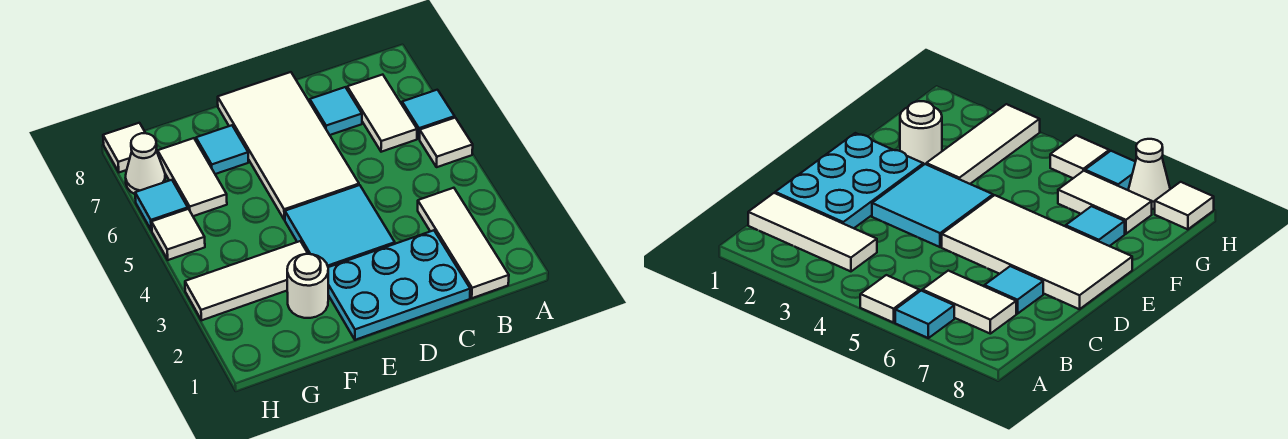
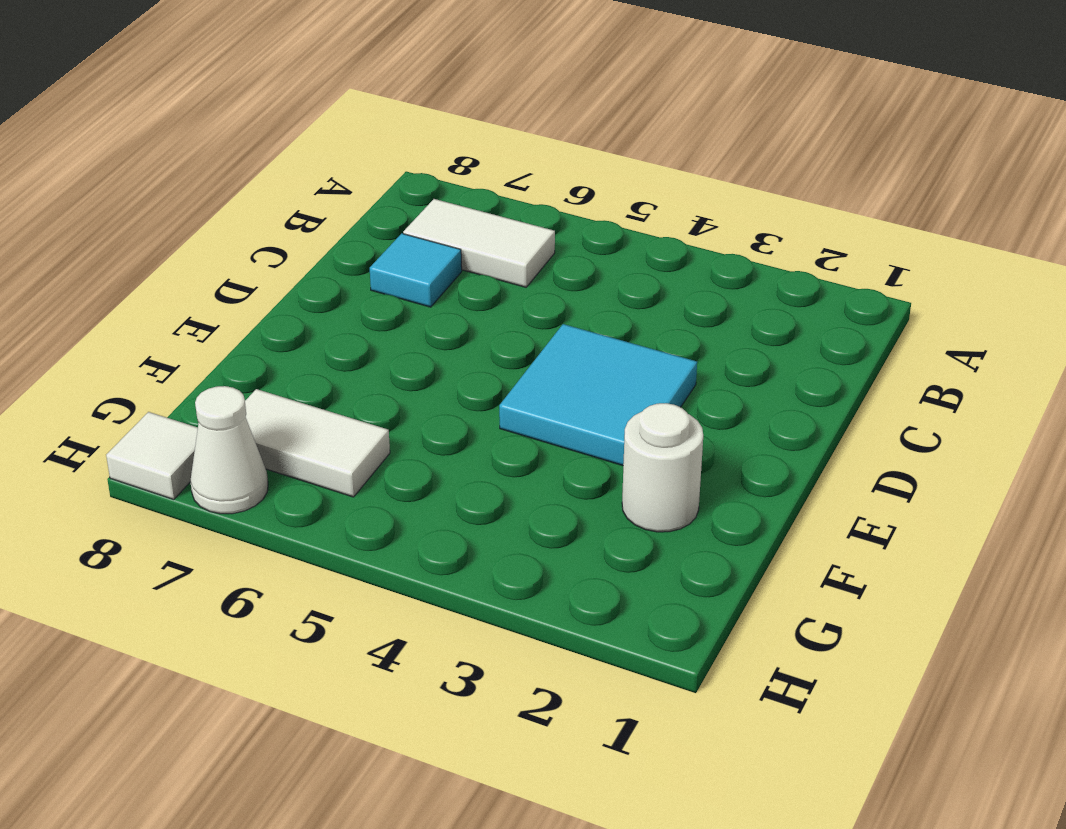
none -> white tile A5 level 1
none -> cyan tile A6 level 1
none -> white tile B1:B3 level 1

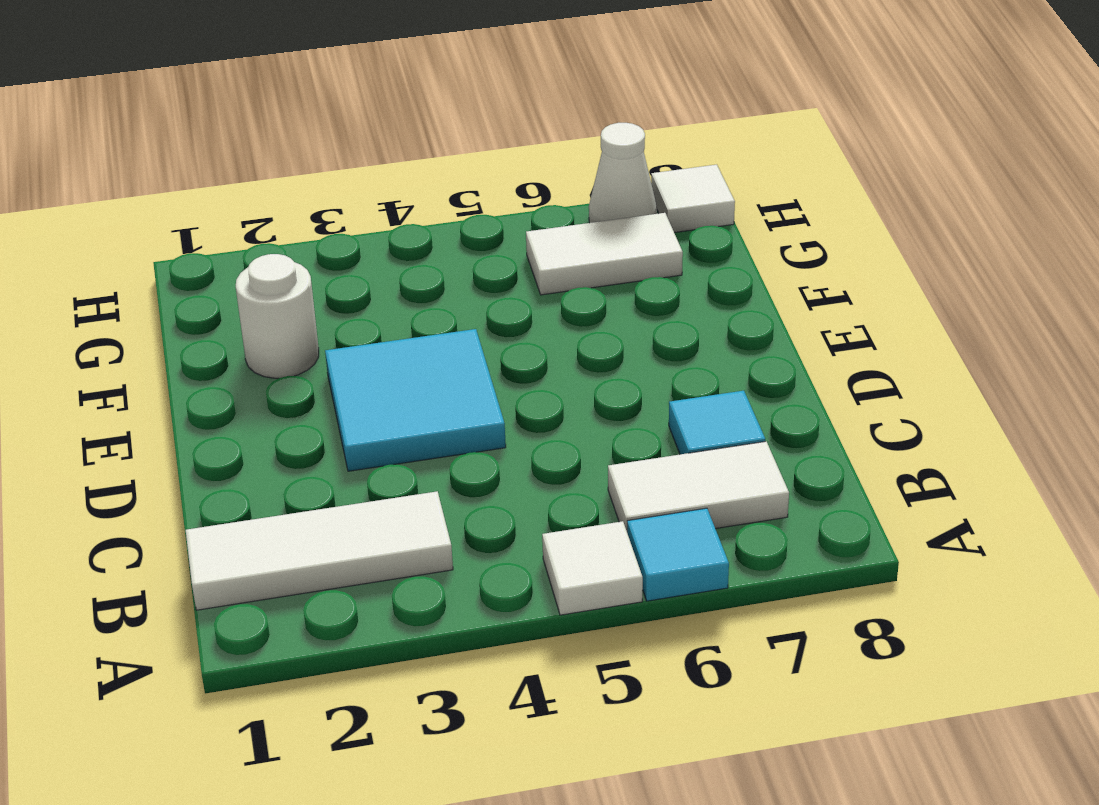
none -> cyan plate C1:E2 level 1
none -> white tile D5:E8 level 1
none -> white tile F3:H3 level 1

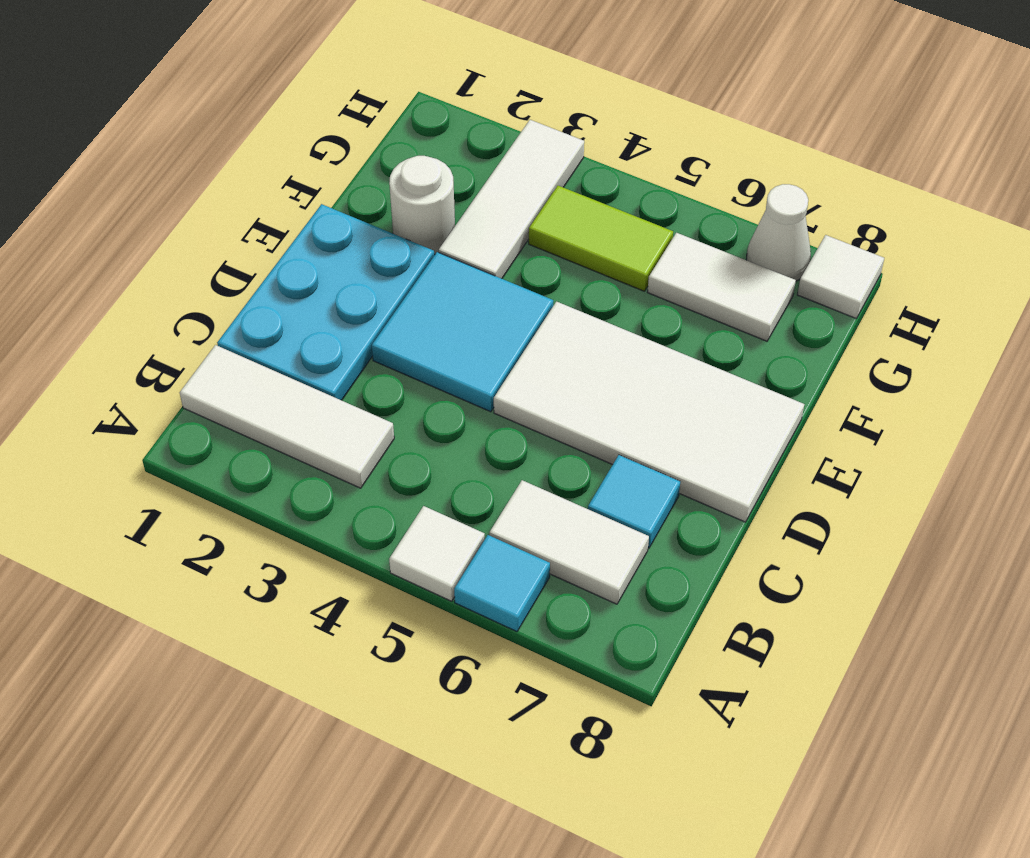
lime tile G4:G5 level 1 -> none
none -> cyan tile F7 level 1
none -> white tile H5 level 1
none -> cyan tile H6 level 1

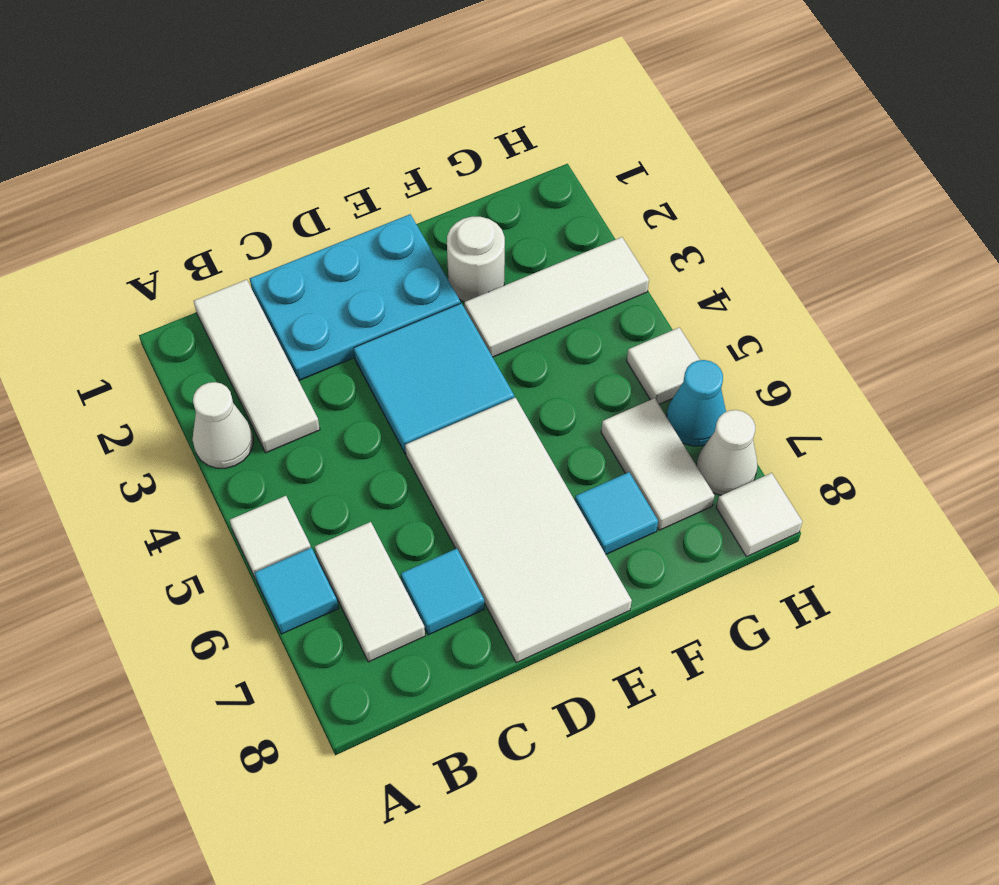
white cone A3 level 1 -> none
cyan cone H6 level 1 -> cyan tile H6 level 1

